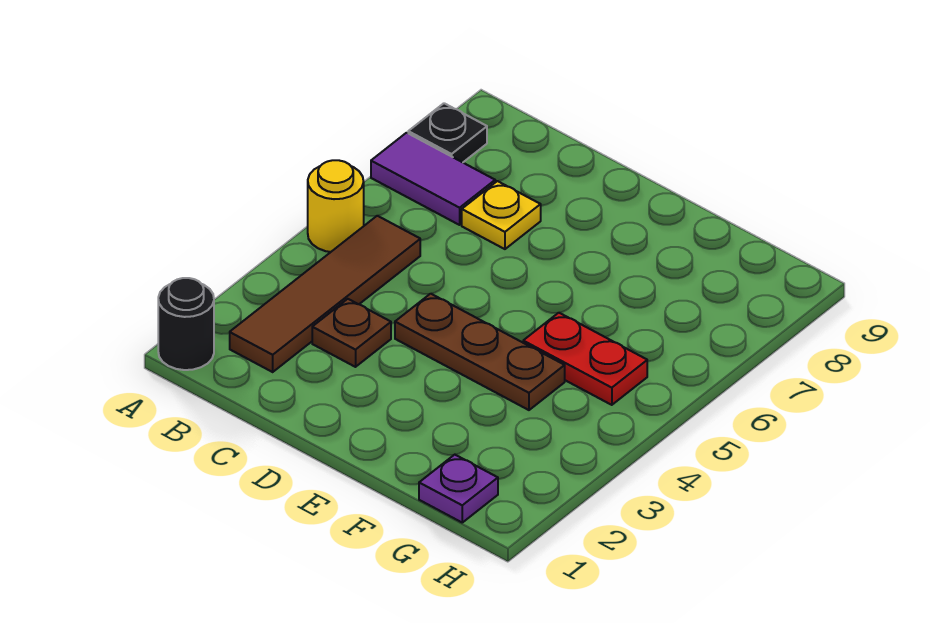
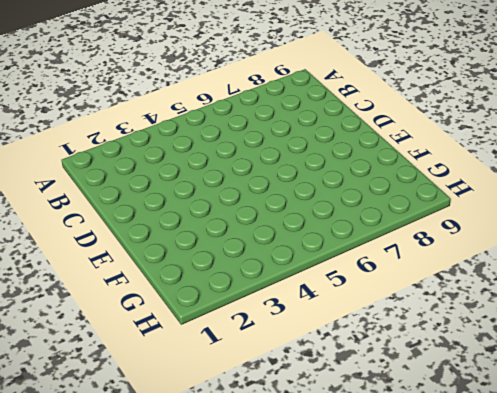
none -> black round brick A1 level 1
none -> yellow round brick A5 level 1

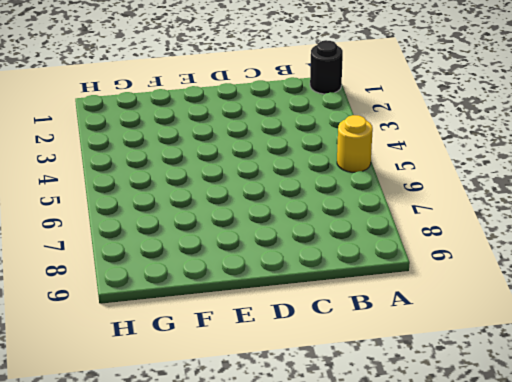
none -> purple tile A7:B7 level 1
none -> black plate A8 level 1

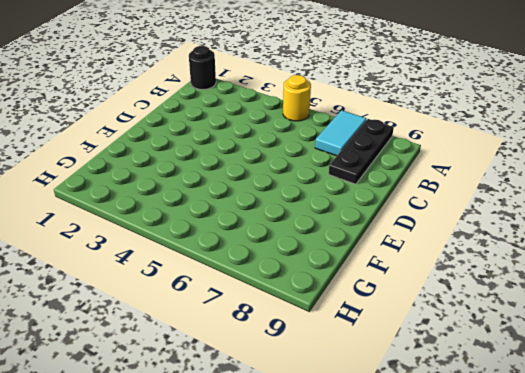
cyan tile A7:B7 level 1 -> purple tile A7:B7 level 1
black plate A8:C8 level 1 -> black plate A8 level 1
none -> brown tile B2:B5 level 1
none -> brown plate C3 level 1

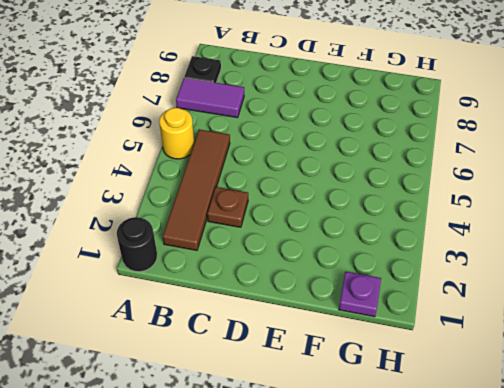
none -> yellow plate C7 level 1
none -> brown plate D4:F4 level 1

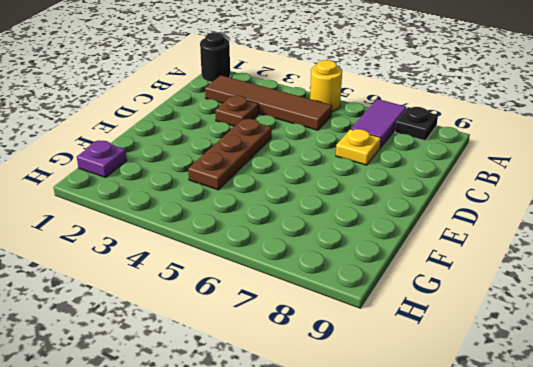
none -> red plate F5:G5 level 1

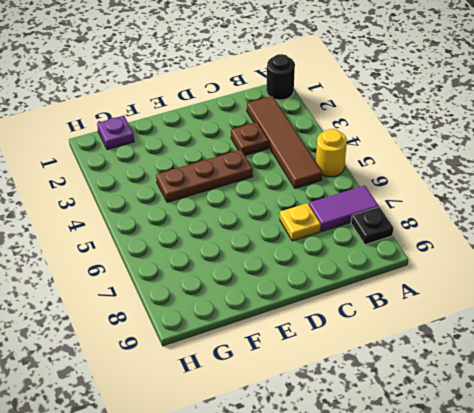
none -> red plate F5:G5 level 1

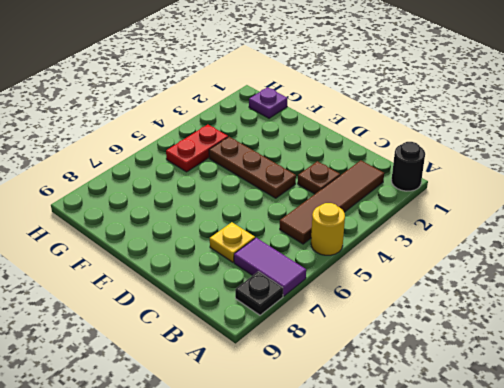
red plate G4:G5 level 1 -> red plate F5:G5 level 1

